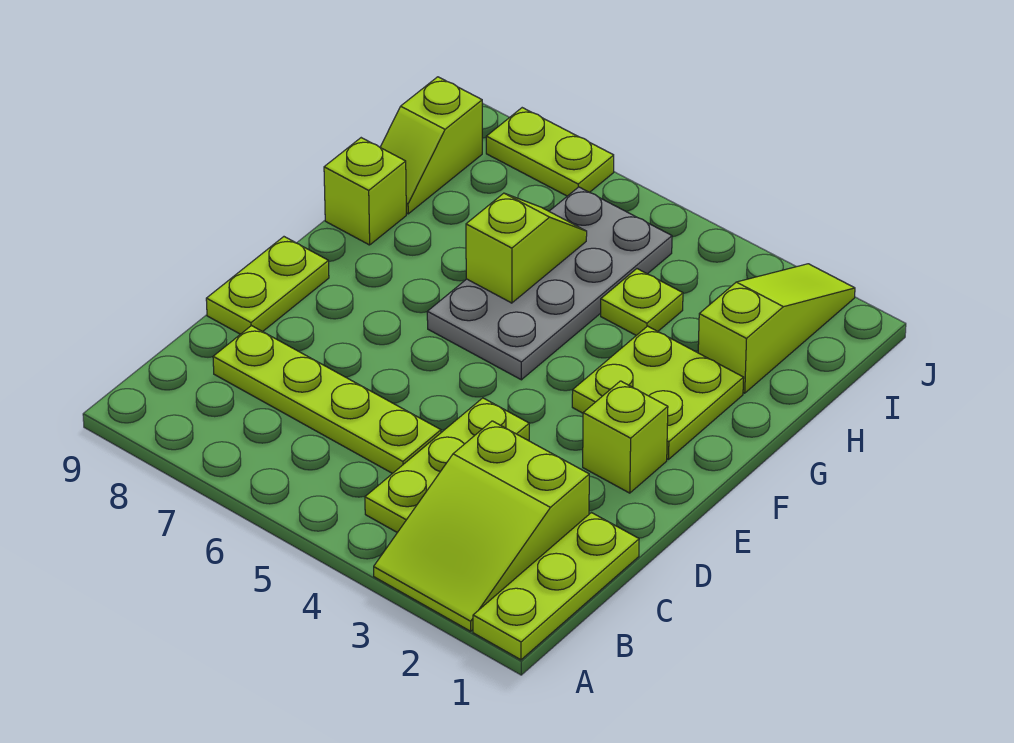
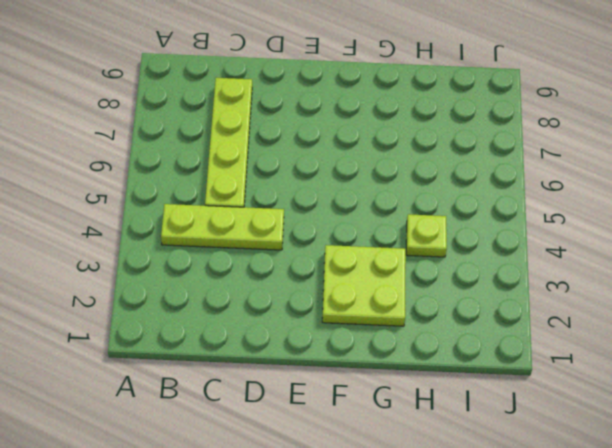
none -> lime plate A1:C1 level 1
none -> lime slope A2:C3 level 1 top C
none -> lime plate D9:E9 level 1

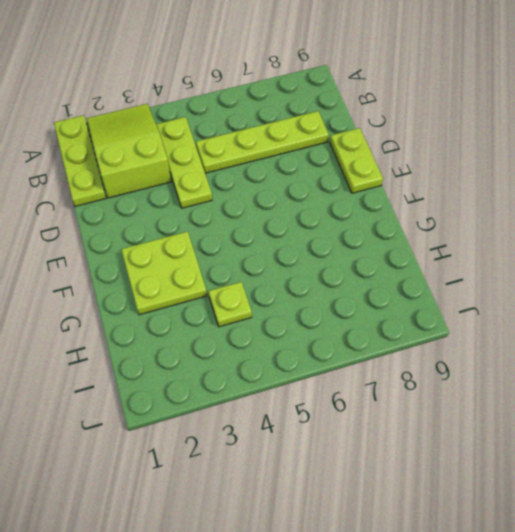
none -> lime brick E2 level 1
none -> grey plate F5:I6 level 1
none -> lime brick G9 level 1

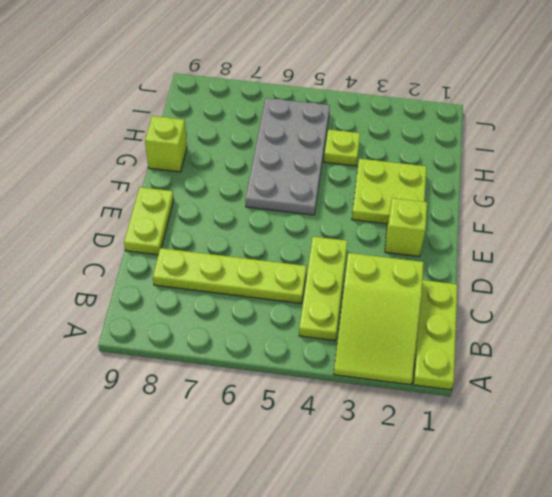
none -> lime slope H2:J2 level 1 top H
none -> lime slope H9:I9 level 1 top I
none -> lime plate J7:J8 level 1

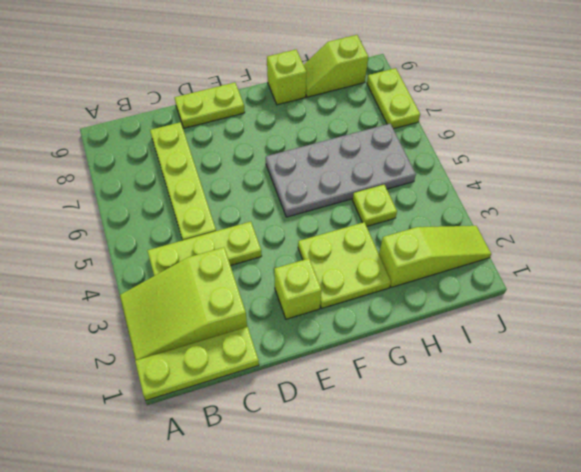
none -> lime slope G6:H6 level 2 top G

